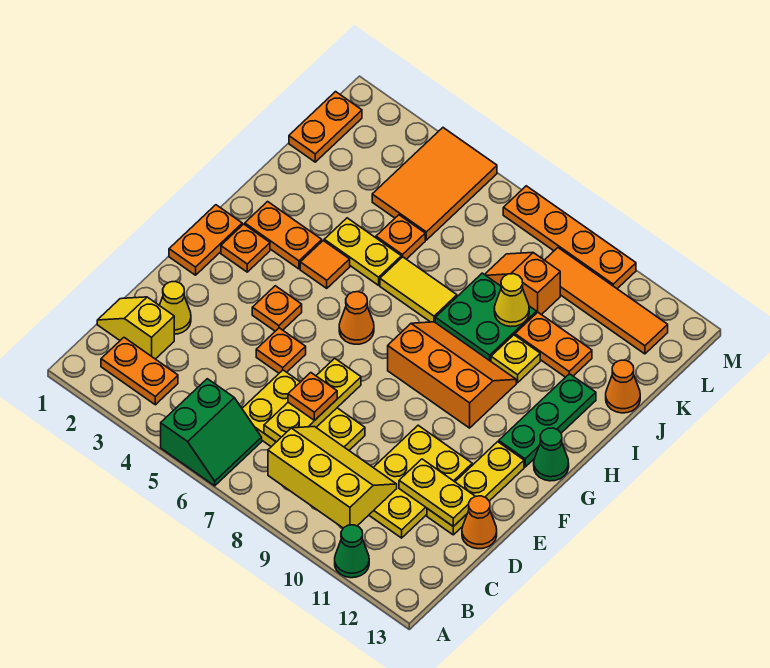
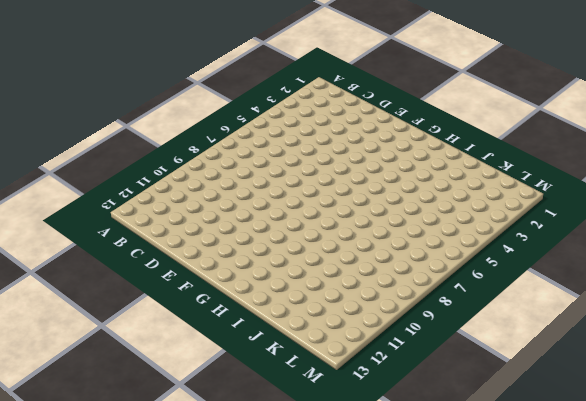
none -> green slope A5:B6 level 1 top 5
none -> green cone A11 level 1
none -> orange plate B2:B3 level 1
none -> yellow slope C1:C2 level 1 top 2

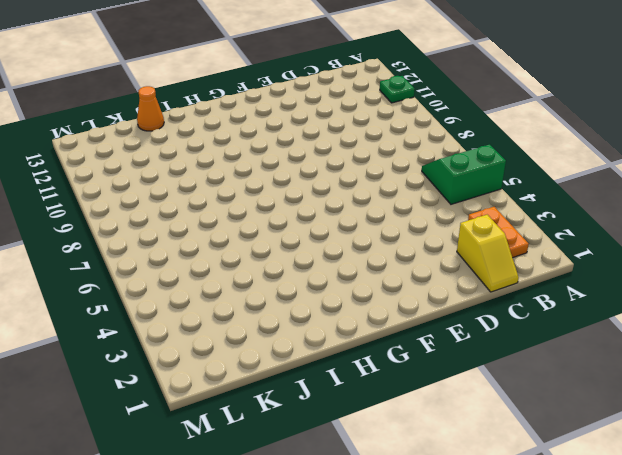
green plate A11 level 1 -> green cone A11 level 1
none -> yellow plate C6:D8 level 1
none -> yellow plate C10:E11 level 1
none -> yellow cone D2 level 1
none -> yellow plate D12:F12 level 1

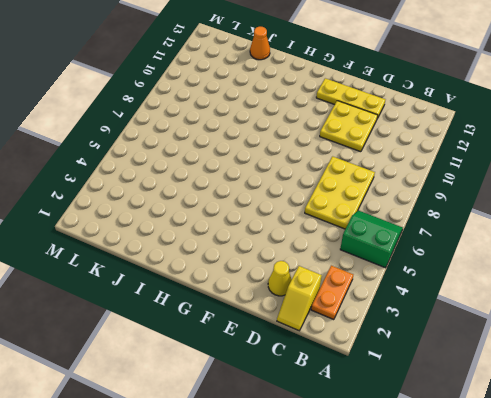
yellow plate D10:E11 level 1 -> yellow plate C10:E11 level 1
none -> green cone A11 level 1
none -> orange cone D13 level 1
none -> orange plate E5 level 1
none -> orange plate F1:G1 level 1

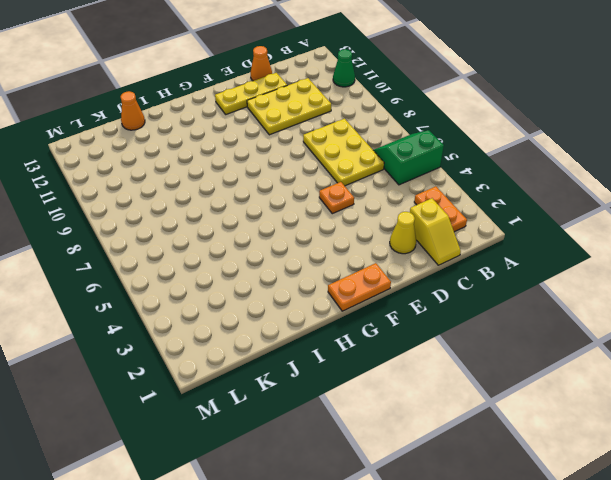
none -> orange plate F4 level 1
none -> orange plate G2 level 1
none -> orange cone G6 level 1
none -> orange slope G8:H10 level 1 top G

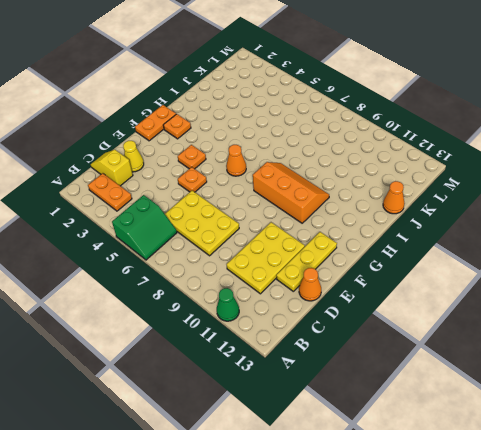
none -> green plate G12:I12 level 1
none -> green cone G13 level 1
none -> orange plate H2:H3 level 1
none -> orange tile H4 level 1

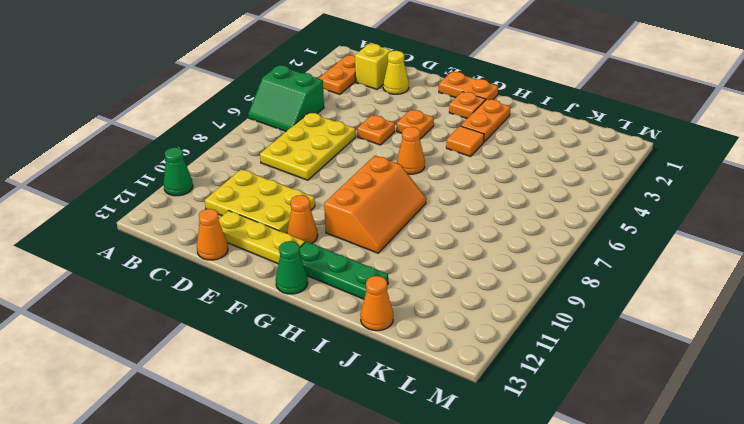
orange cone F11 level 1 -> none
none -> yellow plate I4:I5 level 1
none -> yellow tile I6:I7 level 1
none -> green plate I8:J9 level 1
none -> yellow plate I10 level 1

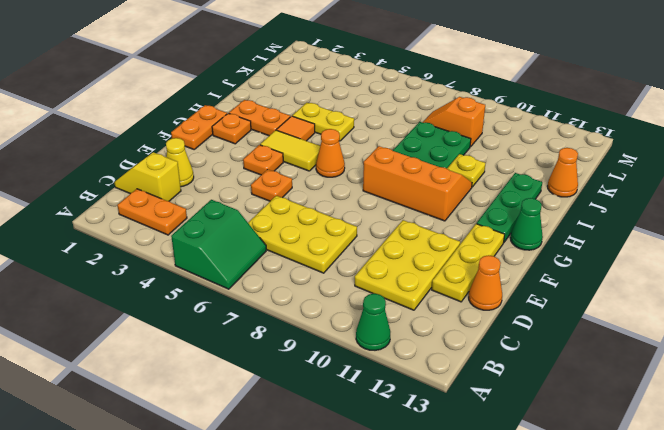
yellow tile G4:G5 level 1 -> yellow tile I6:I7 level 1
none -> orange plate J5 level 1
none -> orange plate J10:J11 level 1
none -> orange plate K1:L1 level 1
none -> orange tile K4:M5 level 1

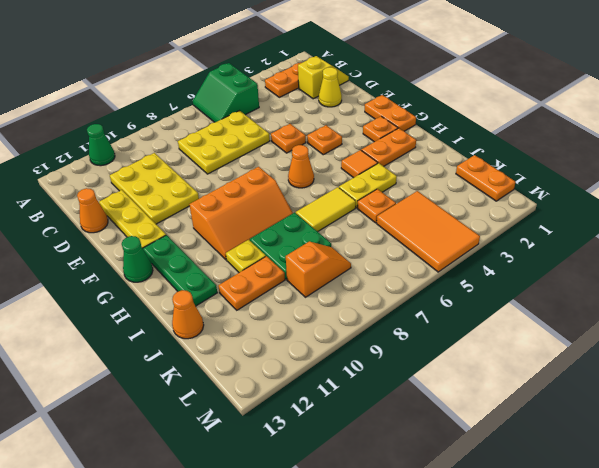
none -> orange tile L9:L12 level 1
none -> orange plate M7:M10 level 1
none -> yellow slope B8:C10 level 2 top B
none -> yellow plate C7:E7 level 2

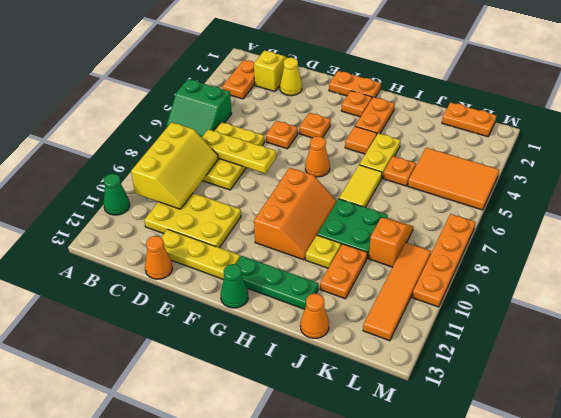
none -> yellow plate D11:D12 level 2
none -> yellow cone J9 level 2
none -> orange plate D7 level 3

